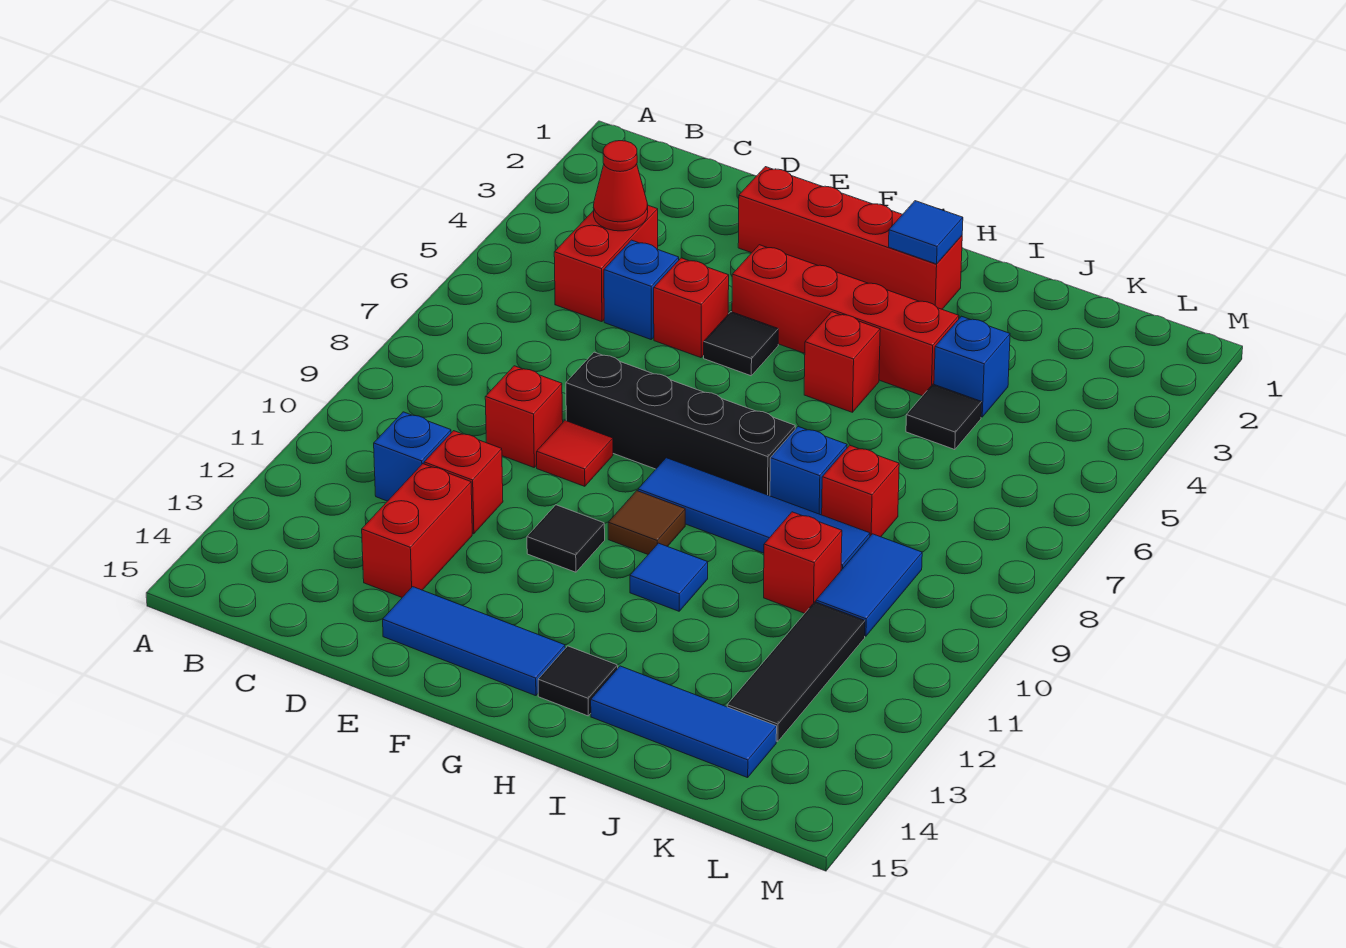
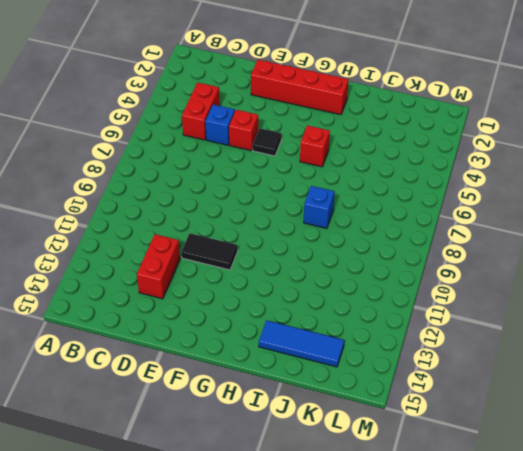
black tile E11:F11 level 1 -> black tile F11 level 1
none -> blue brick C11 level 1
none -> red brick D9 level 1
none -> red brick D11 level 1

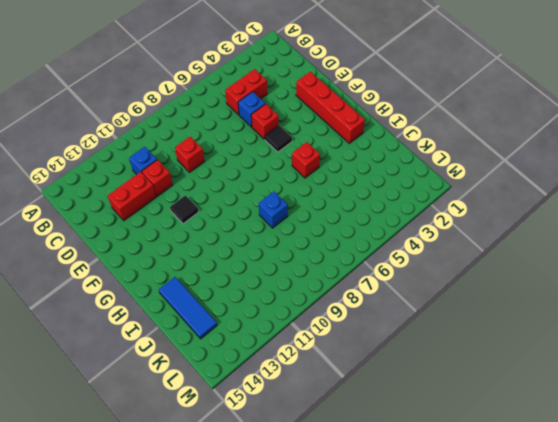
none -> black brick E8:H8 level 1
none -> red tile E9 level 1
none -> blue tile E14:G14 level 1

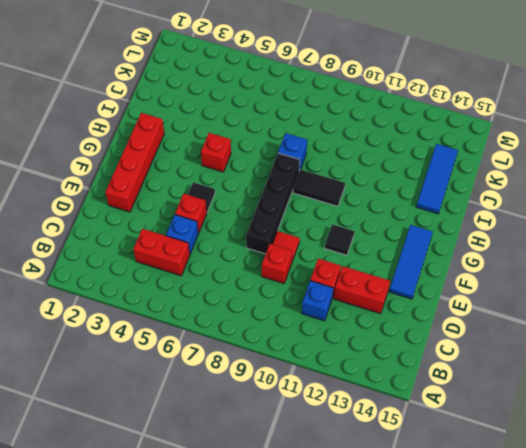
black tile H9:H10 level 1 -> blue tile G9:J9 level 1
none -> red brick F4:I4 level 1
none -> brown tile G10 level 1
none -> blue tile H11 level 1

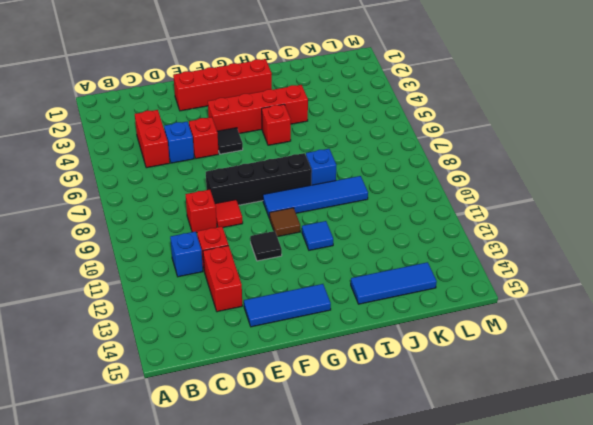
none -> black tile H14 level 1
none -> blue brick J4 level 1
none -> black tile J5 level 1

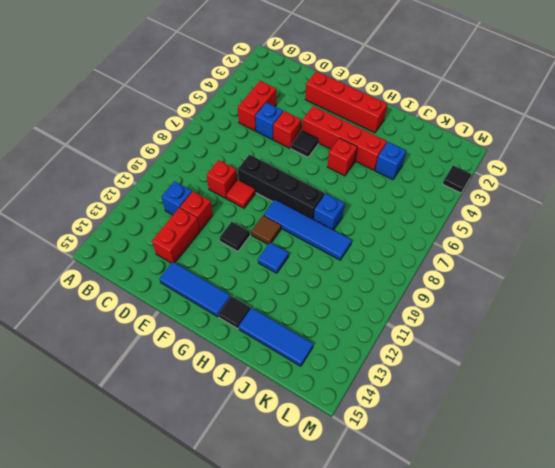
black tile M3 level 1 -> black tile J5 level 1
none -> red brick J8 level 1
none -> red brick J10 level 1
none -> blue tile K9:K10 level 1

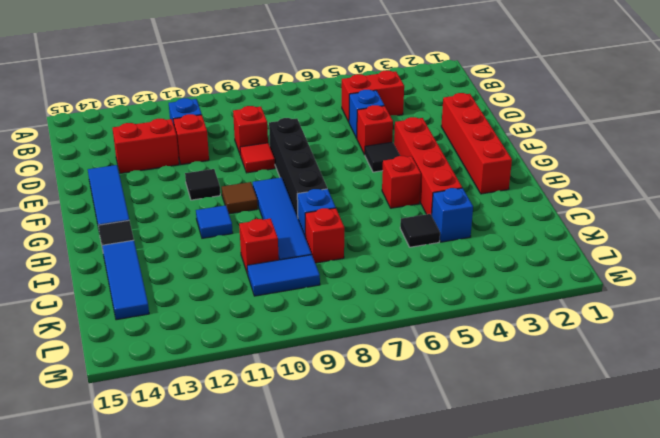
none -> black tile K11:K13 level 1
none -> red cone C4 level 2
none -> blue tile H2 level 2

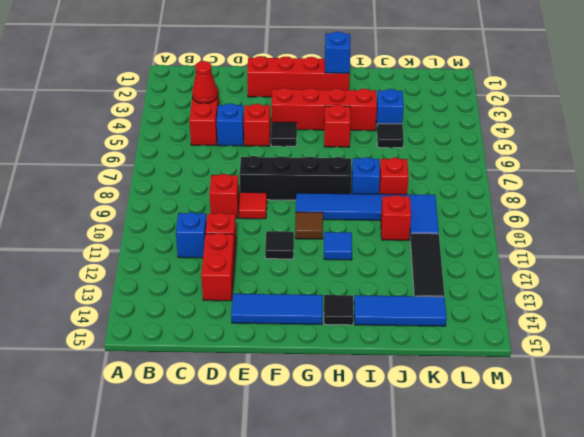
blue brick H2 level 2 -> blue tile H2 level 2

